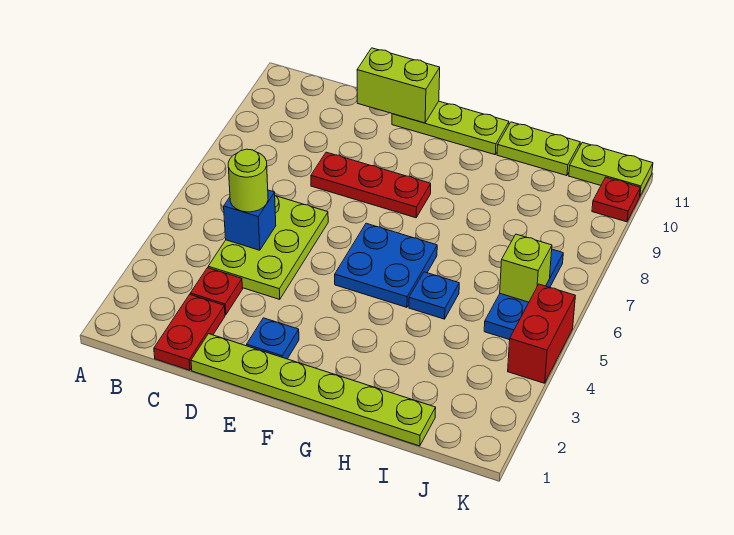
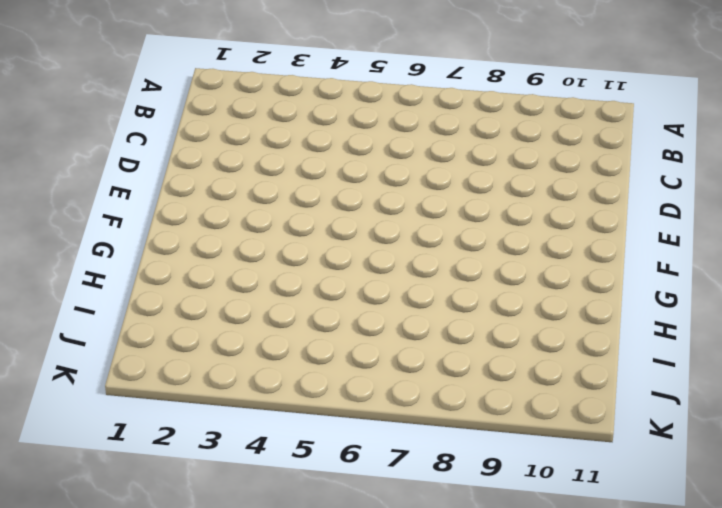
none -> red plate C1:C2 level 1
none -> red plate C3 level 1
none -> lime plate C4:D6 level 1

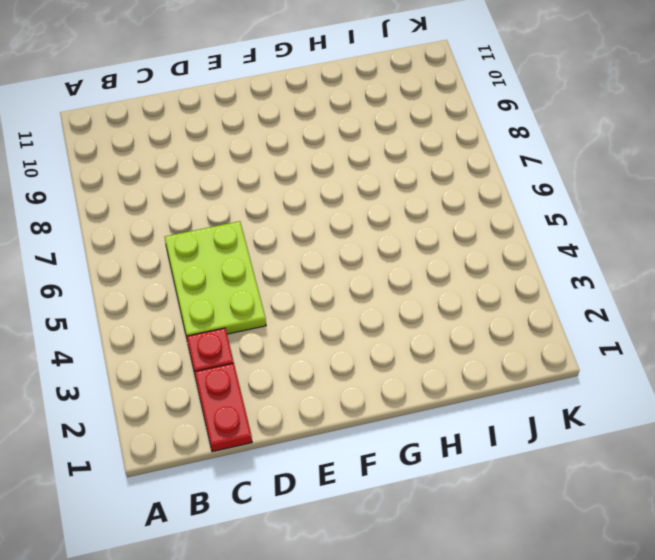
none -> lime plate D1:I1 level 1
none -> red plate D8:F8 level 1
none -> blue plate E2 level 1

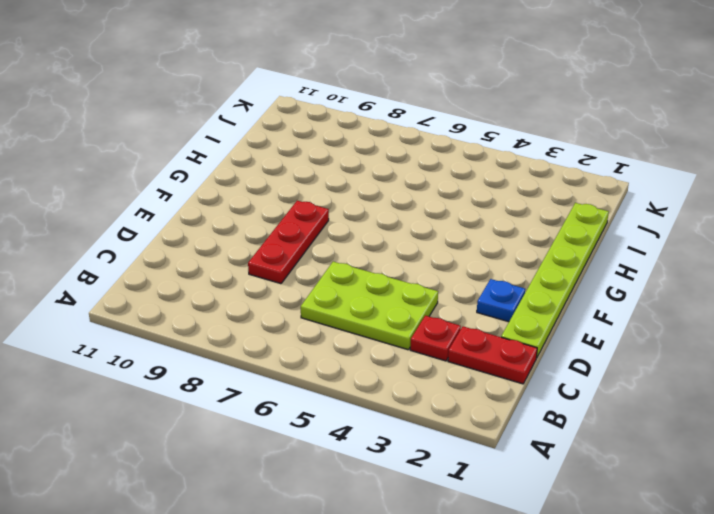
none -> lime plate E11:G11 level 1
none -> blue plate F5:G6 level 1
none -> blue plate H5 level 1

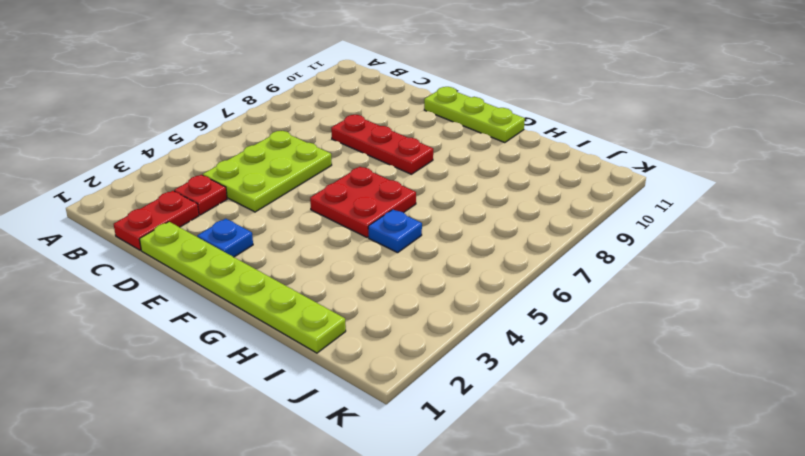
red plate F5:G6 level 1 -> blue plate F5:G6 level 1
none -> lime plate H11:I11 level 1
none -> blue plate J5:J7 level 1
none -> lime plate J11:K11 level 1

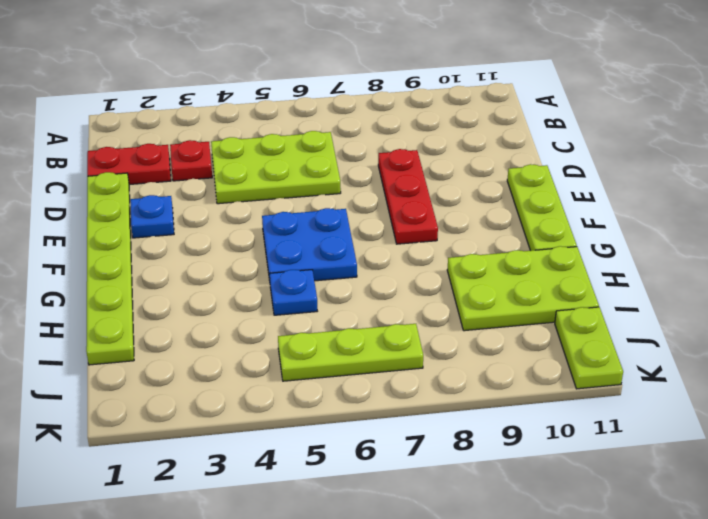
lime plate H9:I11 level 1 -> lime plate H11:I11 level 1
lime plate J5:J7 level 1 -> blue plate J5:J7 level 1
none -> red brick K4:K5 level 1
none -> red plate K10 level 1
none -> blue brick C5 level 2

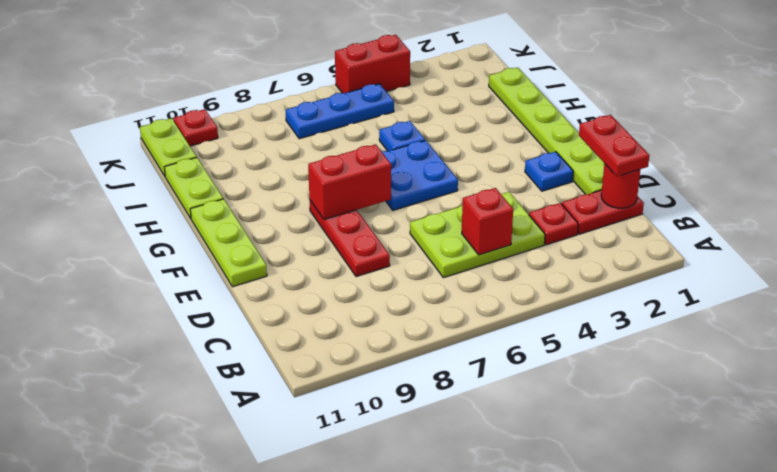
red round brick C1 level 2 -> none
red plate C1:D1 level 3 -> none
red brick C5 level 2 -> blue brick C5 level 2
red brick F7:F8 level 2 -> none
none -> lime brick D11:E11 level 2
none -> lime brick J6 level 2
none -> lime round brick C5 level 3

